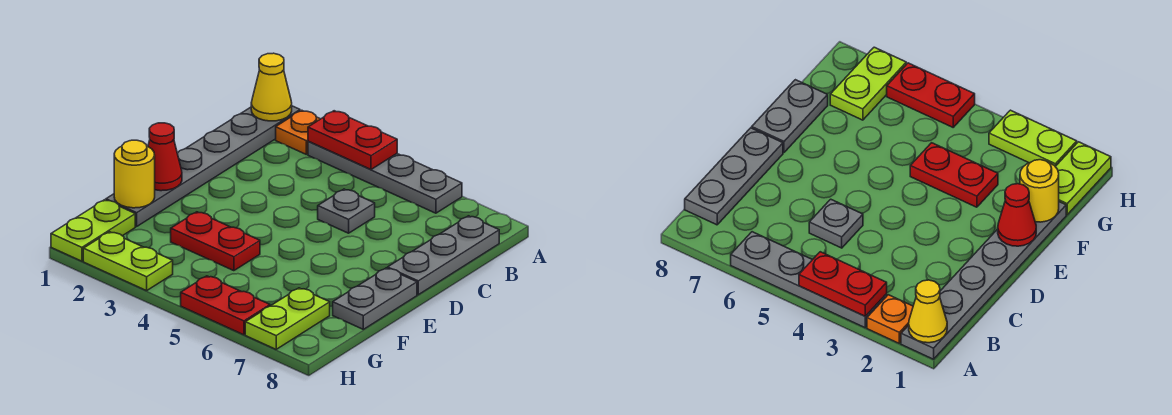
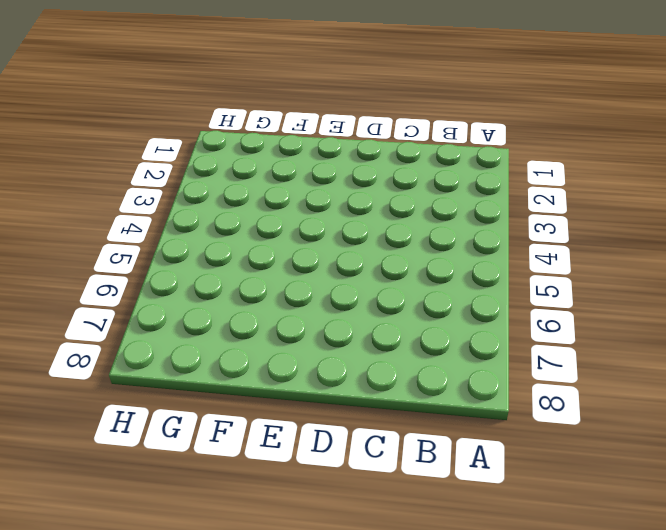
none -> grey plate A1:F1 level 1
none -> orange plate A2 level 1
none -> grey plate A3:A6 level 1

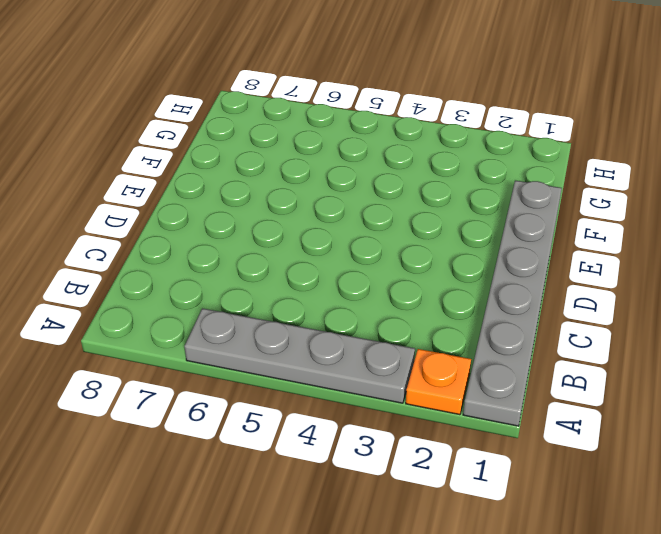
none -> grey plate B8:D8 level 1
none -> grey plate C5 level 1
none -> grey plate E8:F8 level 1

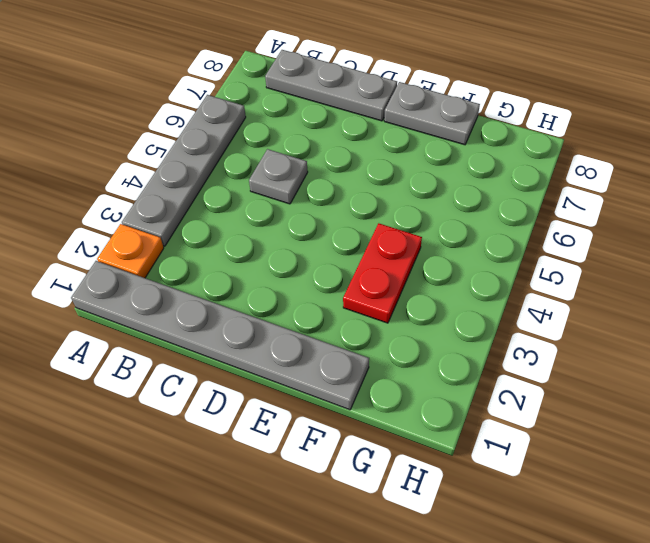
none -> lime plate G1:H1 level 1
none -> lime plate G7:H7 level 1
none -> lime plate H2:H3 level 1

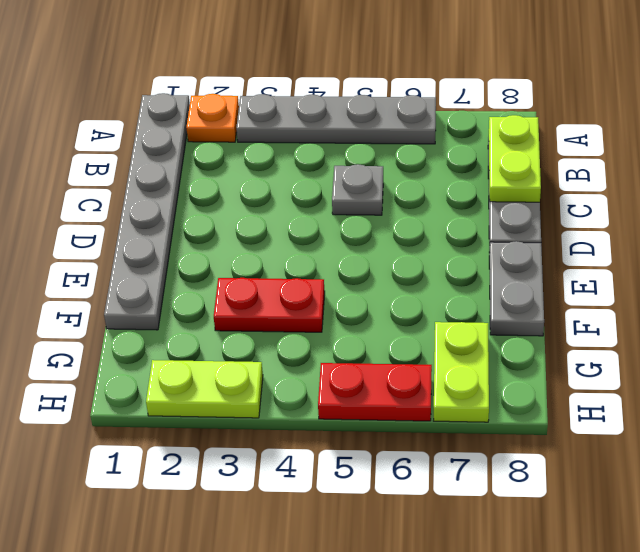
lime plate B8:C8 level 2 -> lime plate G1:H1 level 1
none -> yellow cone A1 level 2
none -> red plate A3:A4 level 2
none -> red cone E1 level 2

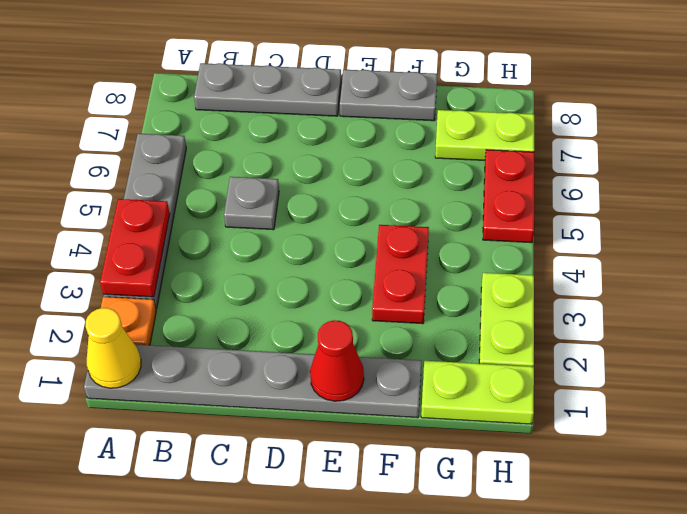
none -> yellow round brick F1 level 2

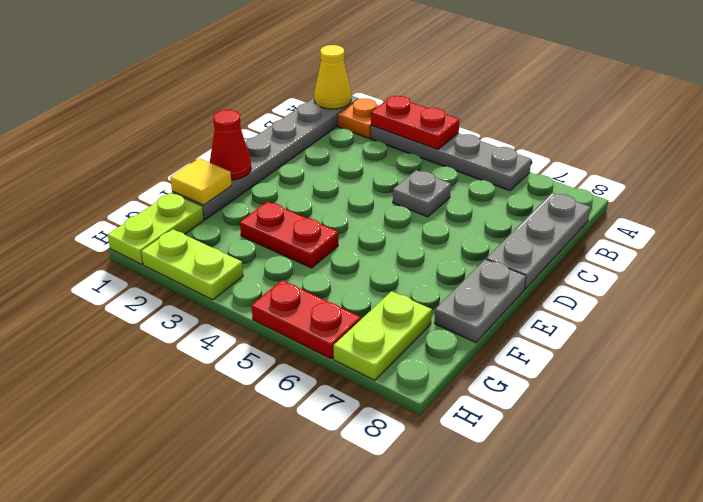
yellow tile F1 level 2 -> yellow round brick F1 level 2

